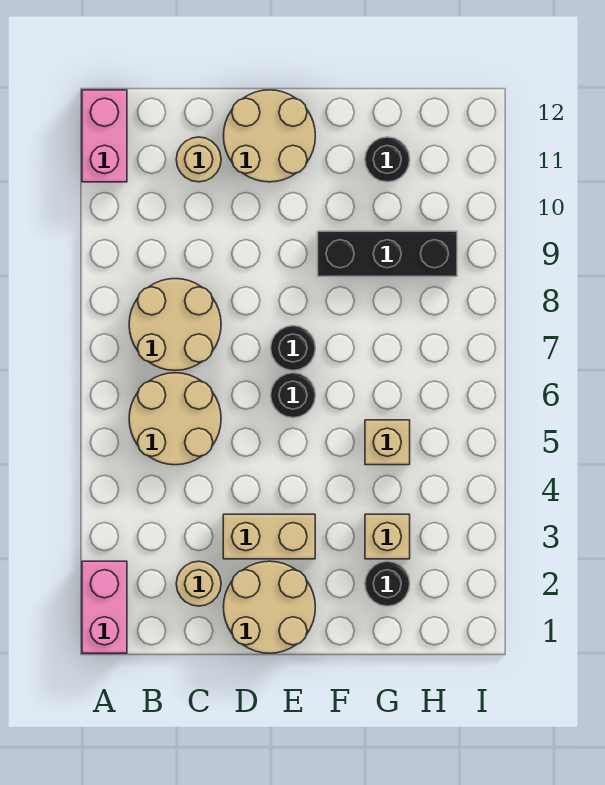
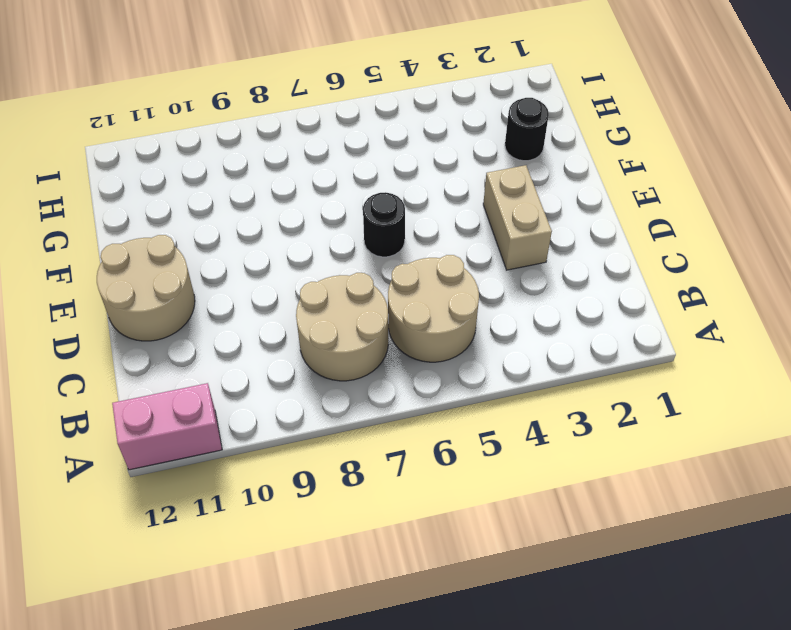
none -> pink brick A1:A2 level 1
none -> tan round brick C2 level 1
none -> tan round brick C11 level 1

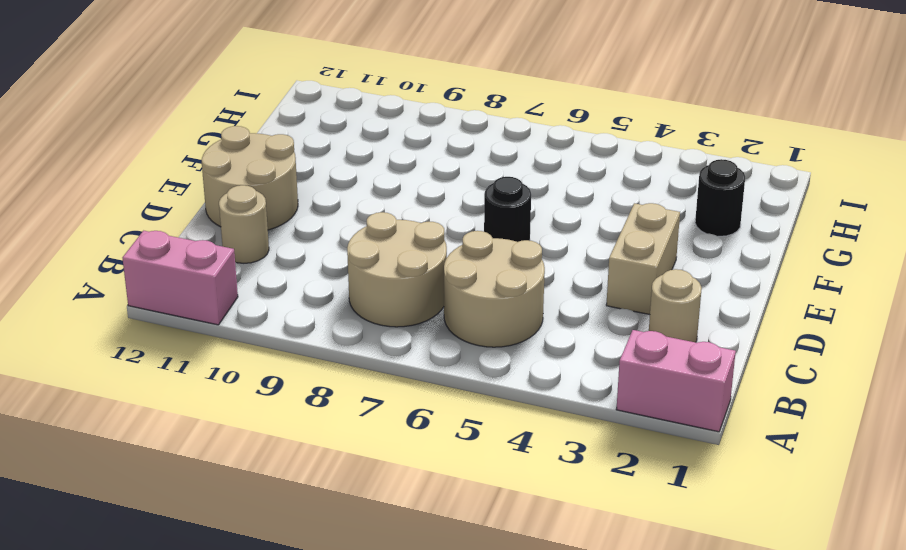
none -> tan round brick D1:E2 level 1
none -> black round brick E7 level 1
none -> black brick F9:H9 level 1

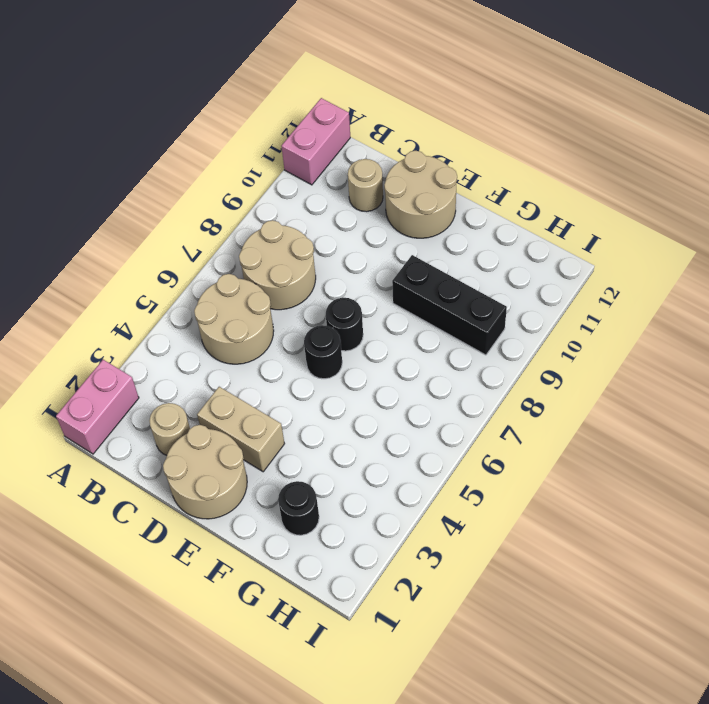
none -> tan brick G3 level 1
none -> tan brick G5 level 1
none -> black round brick G11 level 1

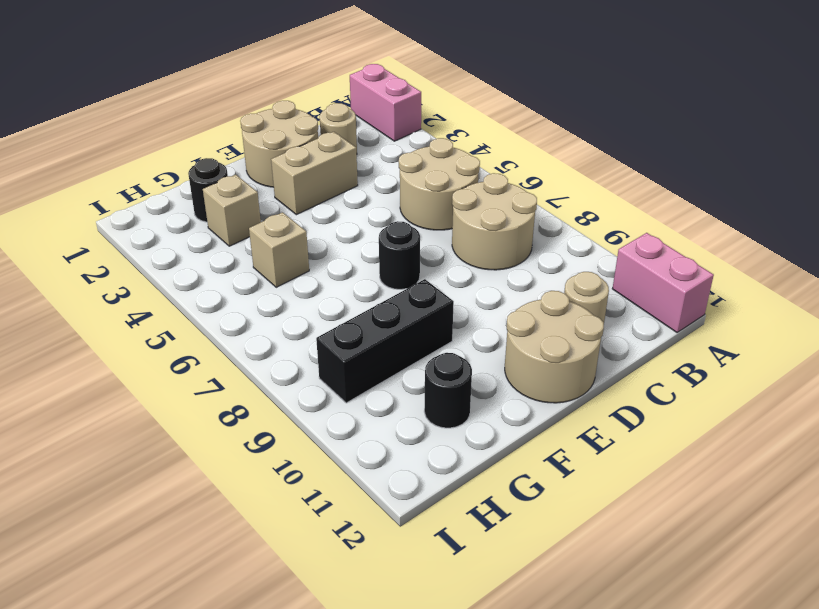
none -> black round brick E6 level 1

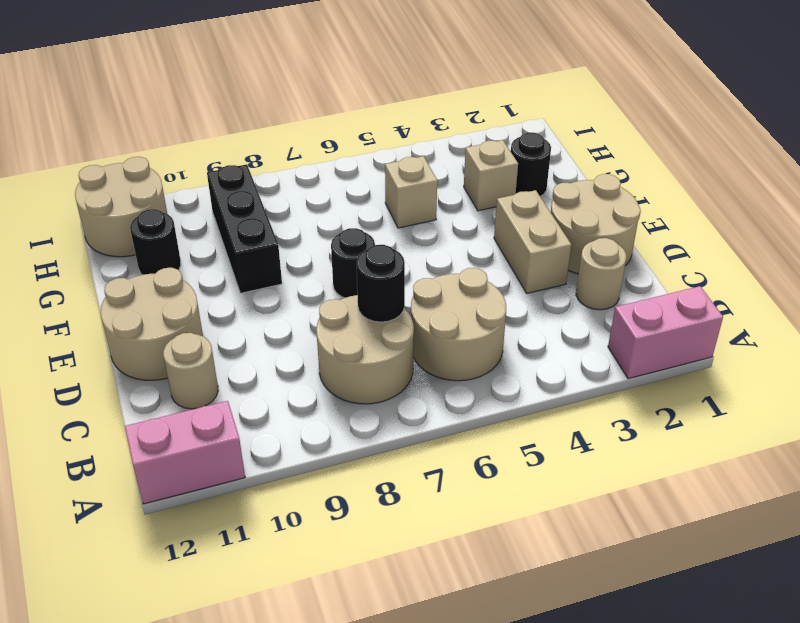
black round brick C7 level 2 -> black round brick E6 level 1
tan round brick H11:I12 level 1 -> none

